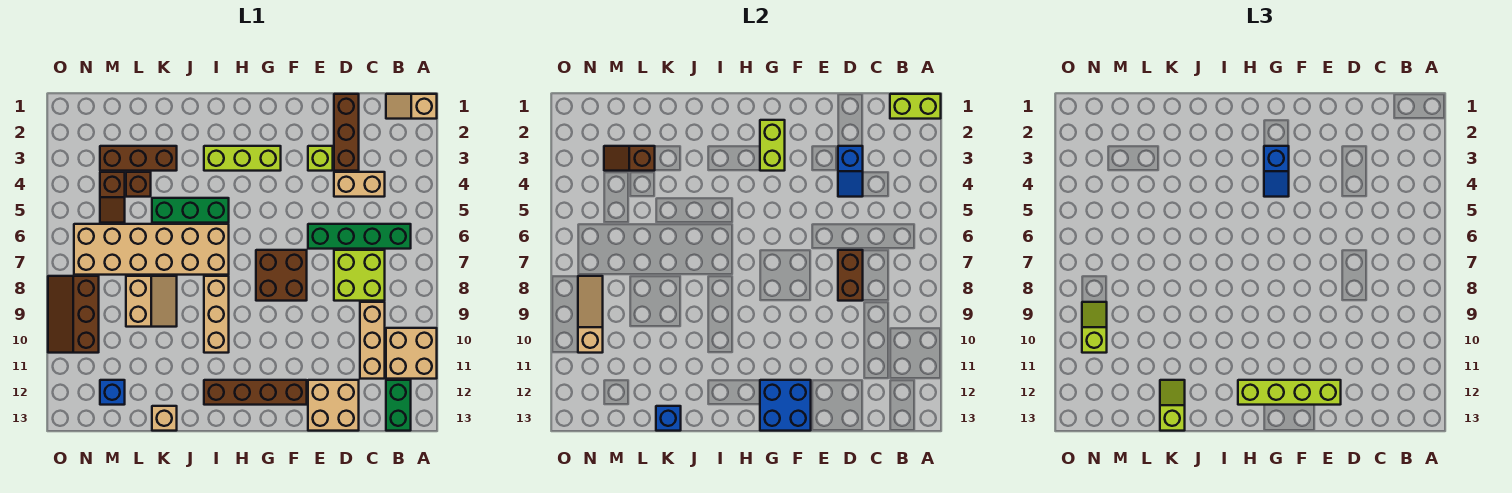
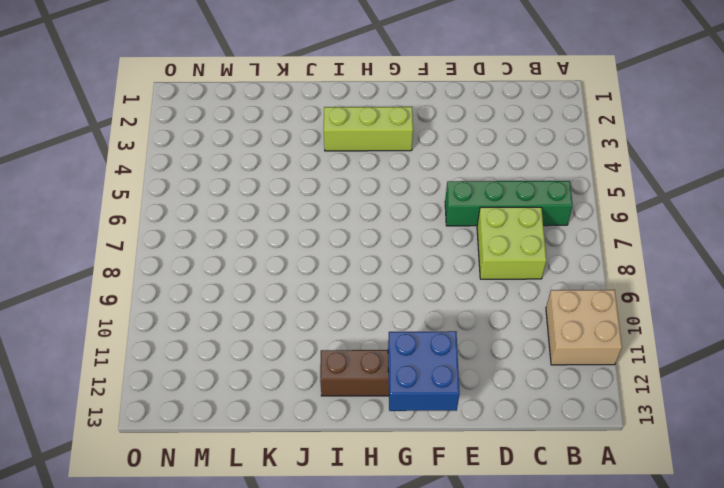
none -> tan slope A1:B1 level 1 top A
none -> green brick B12:B13 level 1
none -> tan brick C4:D4 level 1
none -> tan brick C9:C11 level 1

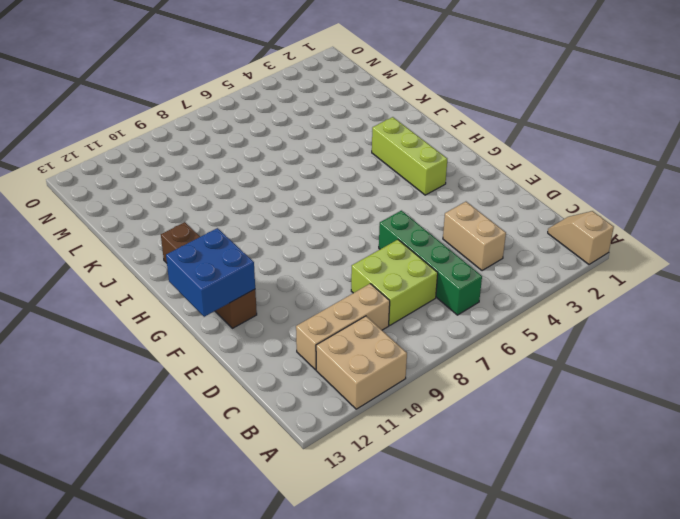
none -> green brick B12:B13 level 1
none -> brown brick D1:D3 level 1
none -> tan brick D12:E13 level 1
none -> lime brick E3 level 1

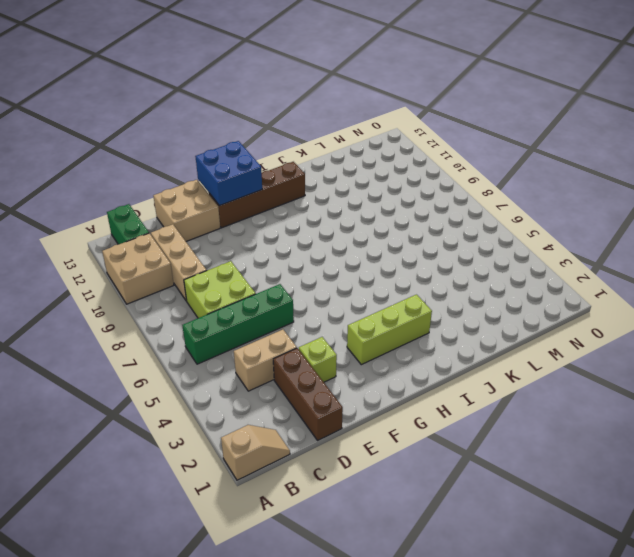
none -> brown brick F7:G8 level 1
none -> green brick I5:K5 level 1
none -> tan brick I6:N7 level 1
none -> tan brick I8:I10 level 1

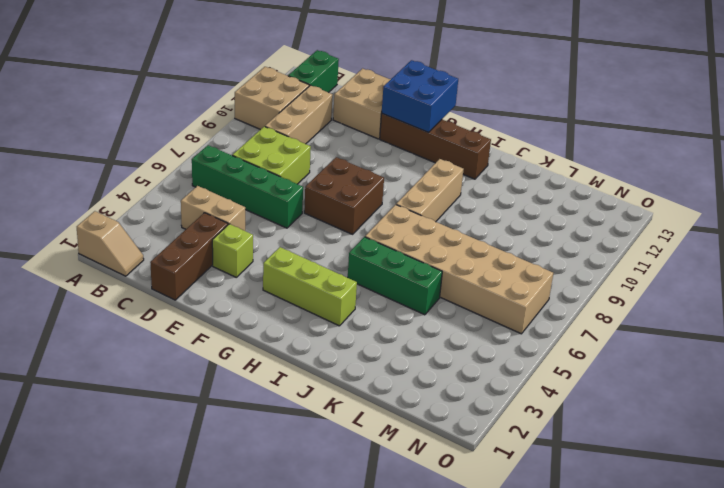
none -> brown brick K3:M3 level 1
none -> tan slope K8:L9 level 1 top L
none -> tan brick K13 level 1
none -> brown brick L4 level 1

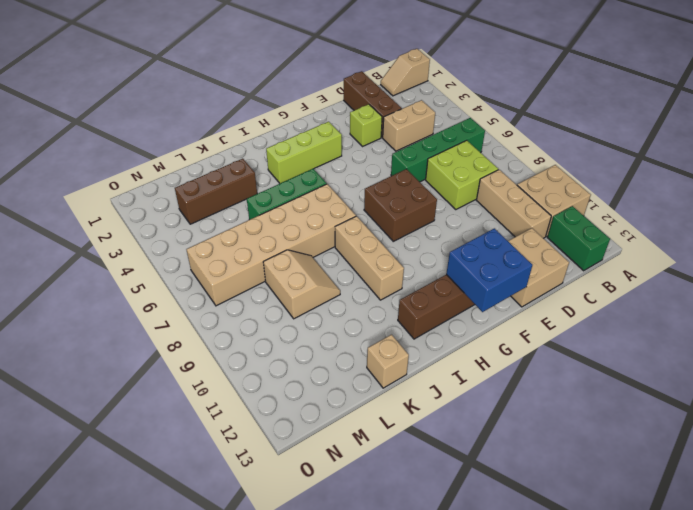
none -> brown brick L4 level 1
none -> brown slope M4:M5 level 1 top 4
none -> blue brick M12 level 1
none -> brown slope N8:O10 level 1 top N

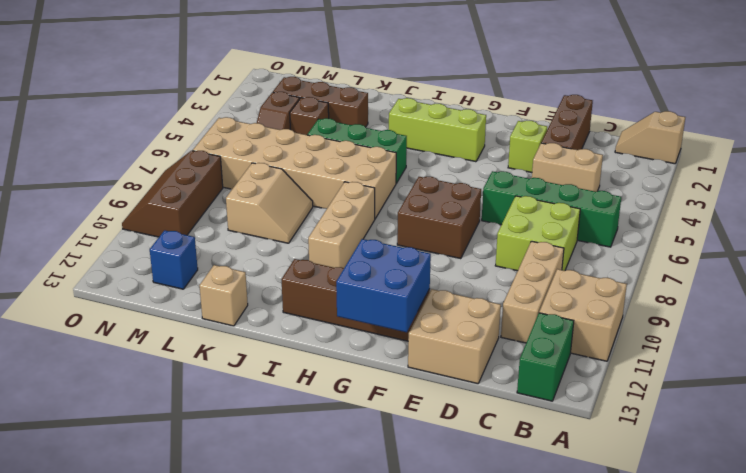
none -> lime brick A1:B1 level 2
none -> blue slope D3:D4 level 2 top 3
none -> brown brick D7:D8 level 2
none -> lime brick G2:G3 level 2

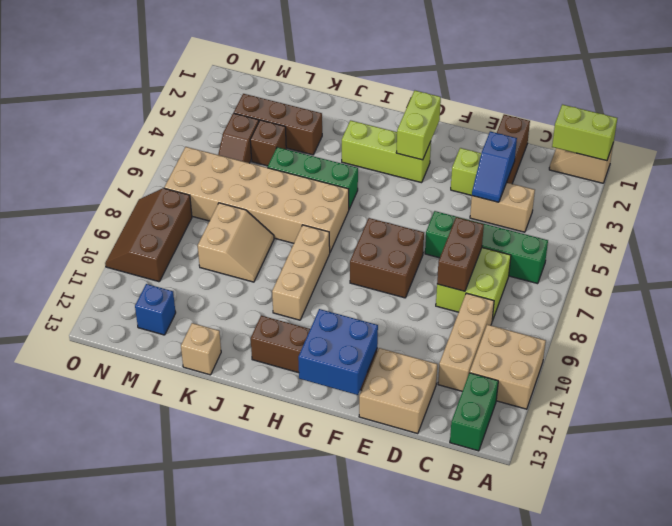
none -> blue brick K13 level 2
none -> brown slope L3:M3 level 2 top L
none -> tan slope N8:N10 level 2 top 10
none -> lime brick E12:H12 level 3

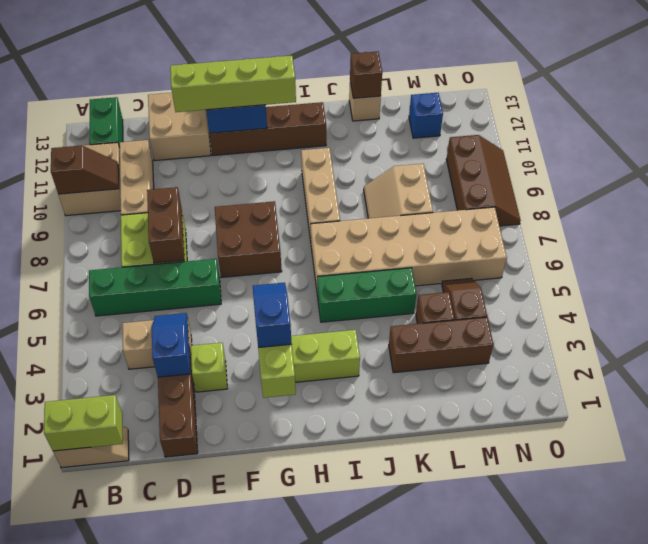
brown slope A10:B10 level 2 top A -> brown slope L3:M3 level 2 top L
brown brick K13 level 2 -> blue brick K13 level 2
none -> tan slope N8:N10 level 2 top 10
none -> lime slope K12:K13 level 3 top 13
none -> lime slope N9:N10 level 3 top 10

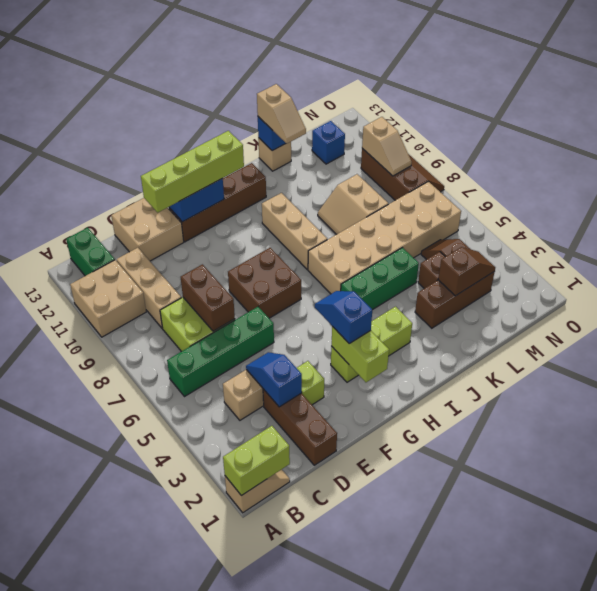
tan slope K12:K13 level 3 top 13 -> lime slope K12:K13 level 3 top 13
tan slope N9:N10 level 2 top 10 -> tan slope N8:N10 level 2 top 10
none -> lime slope N9:N10 level 3 top 10

